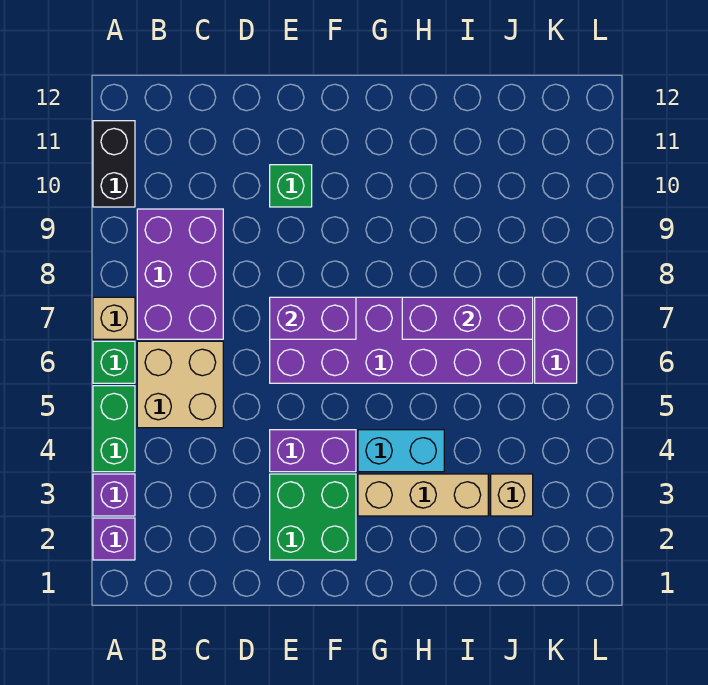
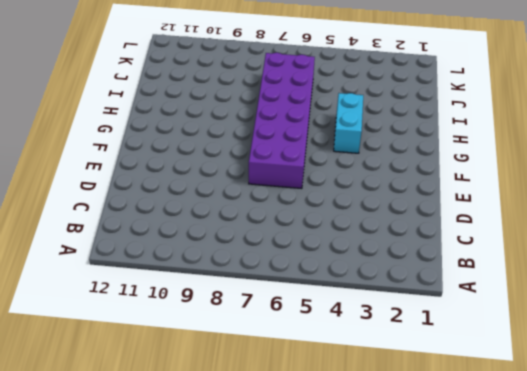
none -> purple brick A2 level 1
none -> purple brick A3 level 1
none -> green brick A4:A5 level 1

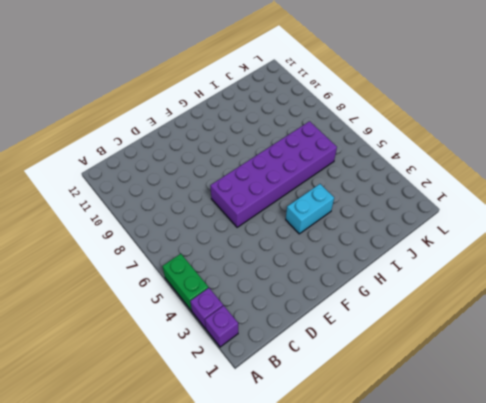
none -> green brick A6 level 1
none -> tan brick A7 level 1
none -> black brick A10:A11 level 1

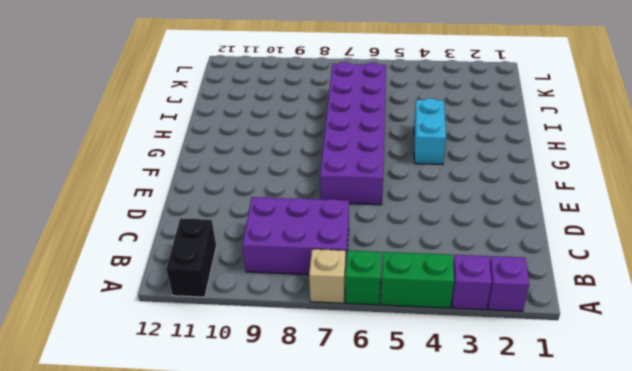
black brick A11:B11 level 1 -> black brick A10:A11 level 1
none -> tan brick B5:C6 level 1
none -> green brick E2:F3 level 1
none -> purple brick E4:F4 level 1

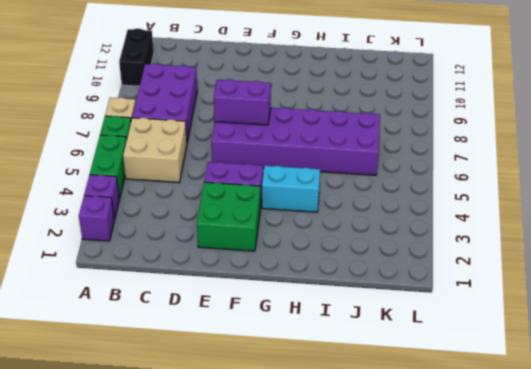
none -> green brick E10 level 1
none -> tan brick G3:I3 level 1
none -> tan brick J3 level 1

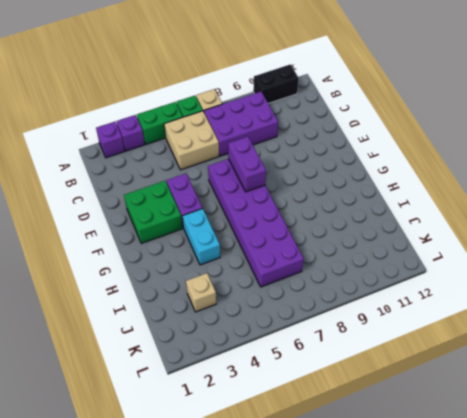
none -> green brick E10 level 1
none -> tan brick G3:I3 level 1
none -> purple brick K6:K7 level 1

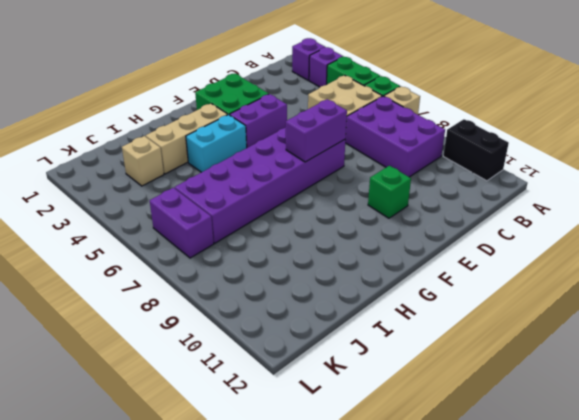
none -> purple brick H7:J7 level 2

